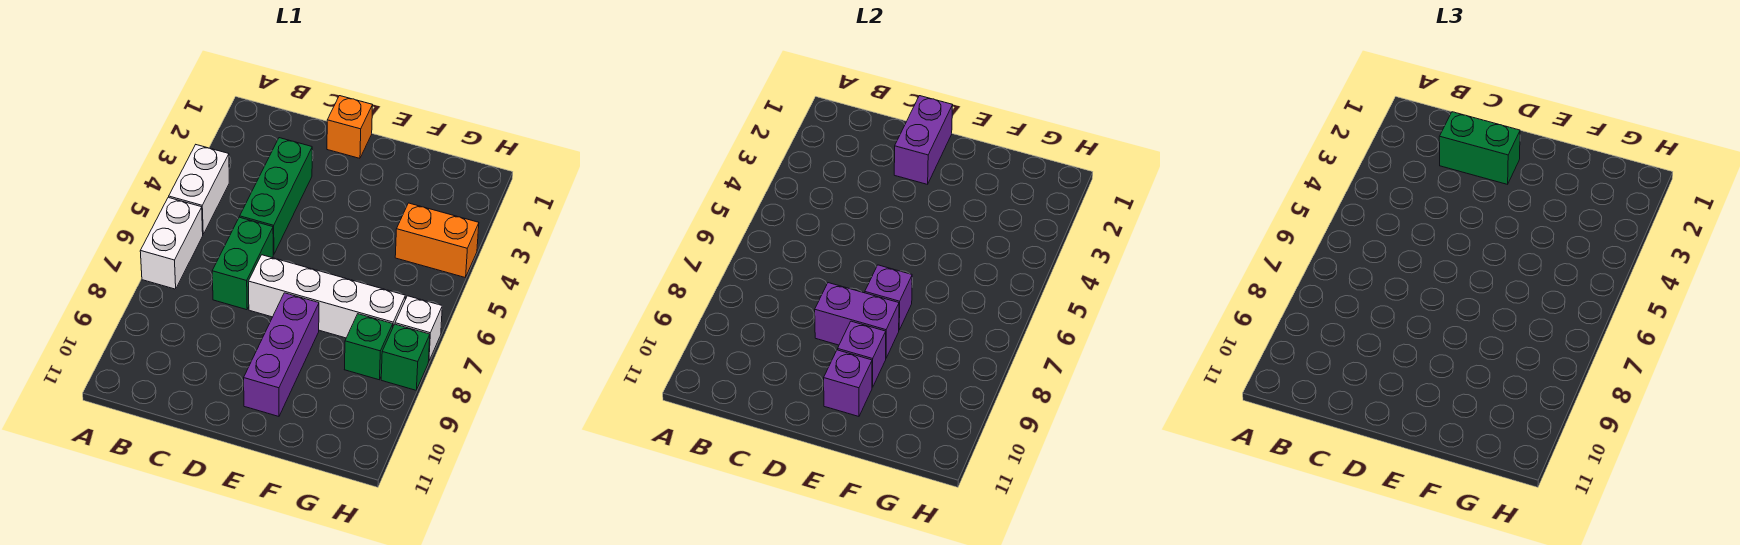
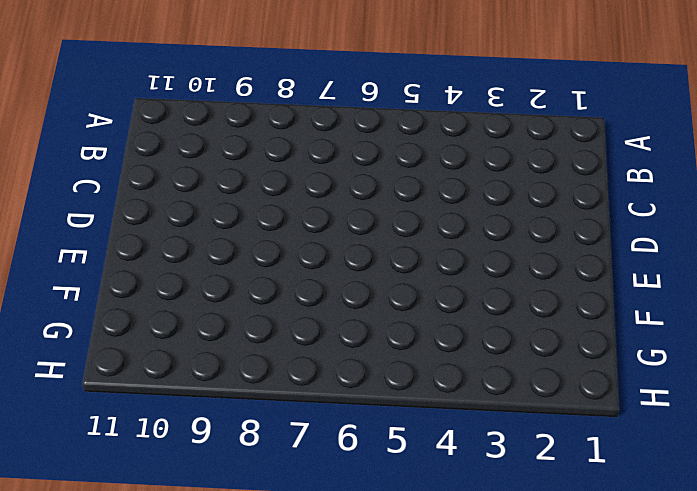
none -> white brick A4:A5 level 1
none -> white brick A6:A7 level 1
none -> green brick C3:C5 level 1

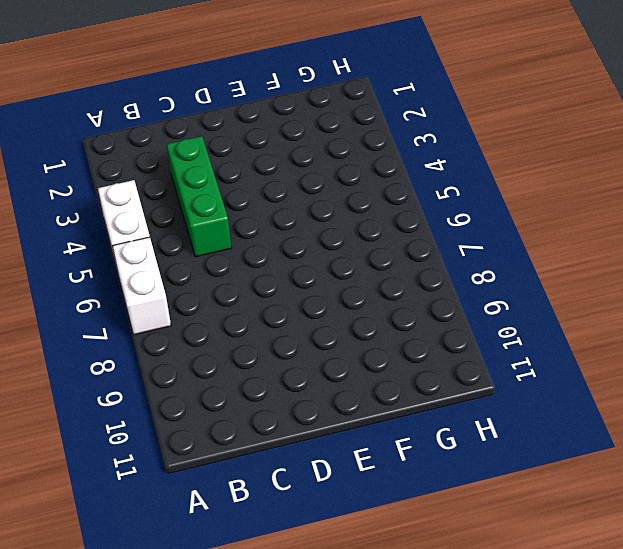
none -> green brick C6:C7 level 1
none -> orange brick D1 level 1
none -> white brick D7:G7 level 1

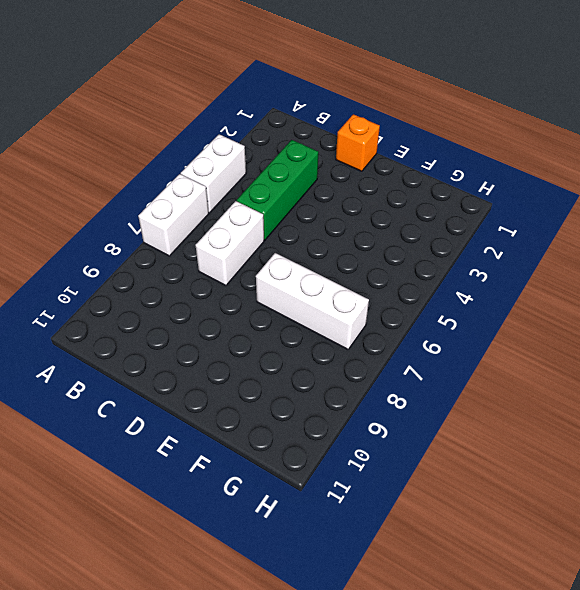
white brick C6:C7 level 1 -> green brick C6:C7 level 1
white brick E7:G7 level 1 -> white brick D7:G7 level 1
none -> purple brick E8:E10 level 1
none -> orange brick G4:H4 level 1
none -> green brick G8 level 1

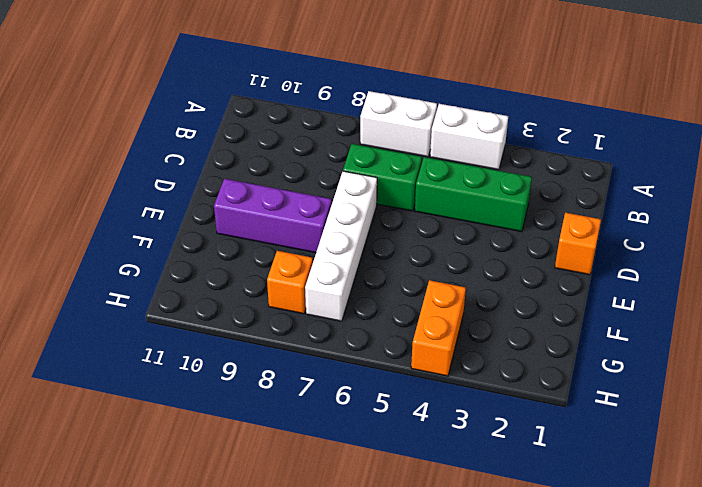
orange brick G8 level 1 -> green brick G8 level 1
none -> white brick H7 level 1
none -> green brick H8 level 1
none -> purple brick D1:D2 level 2

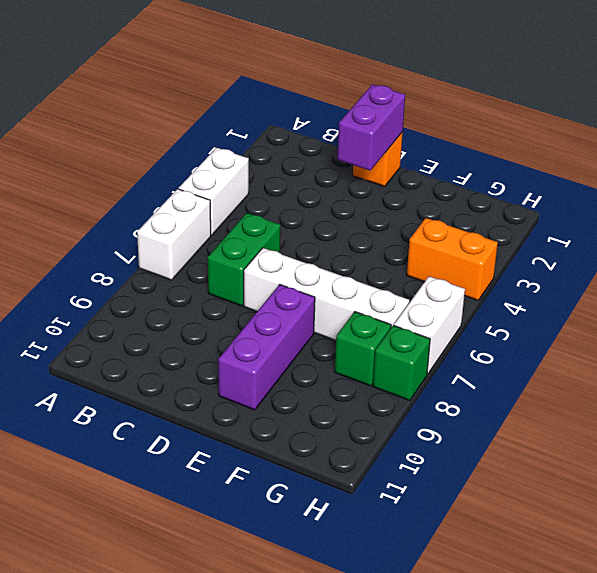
white brick H6:H7 level 1 -> white brick H7 level 1
none -> green brick C3:C5 level 1
none -> purple brick D8:E8 level 2
none -> purple brick E7 level 2

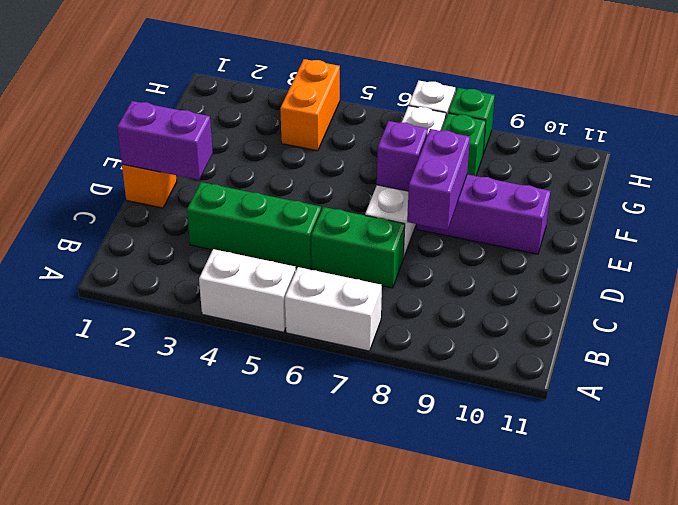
none -> purple brick E9 level 2
none -> purple brick E10 level 2
none -> green brick C2:D2 level 3

